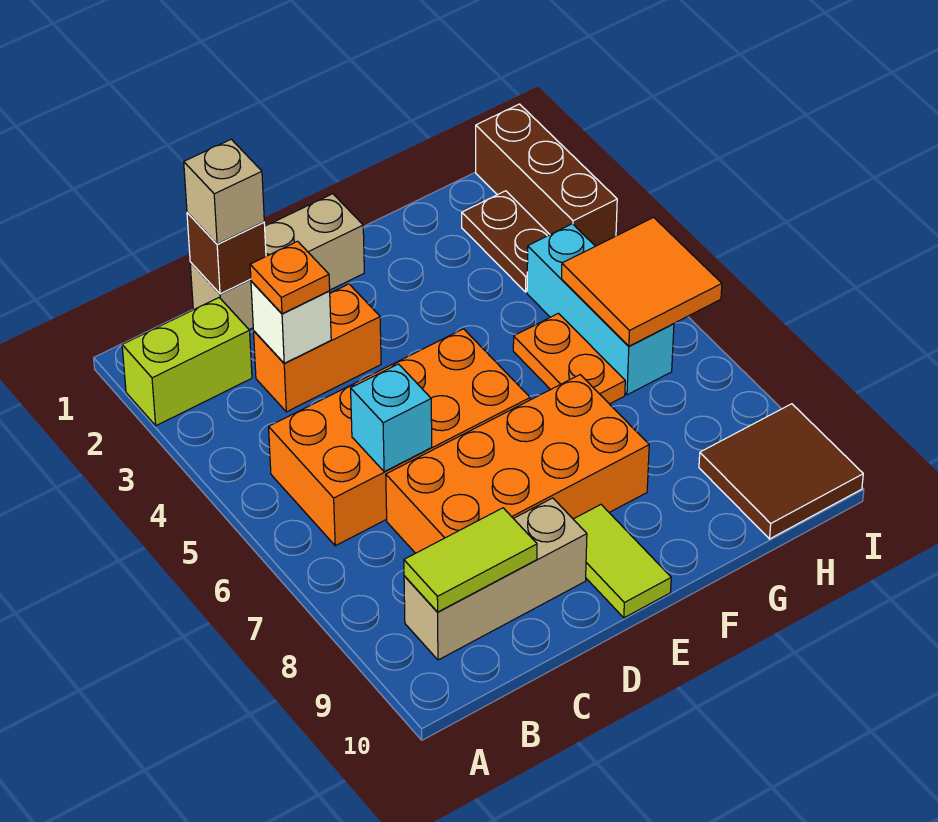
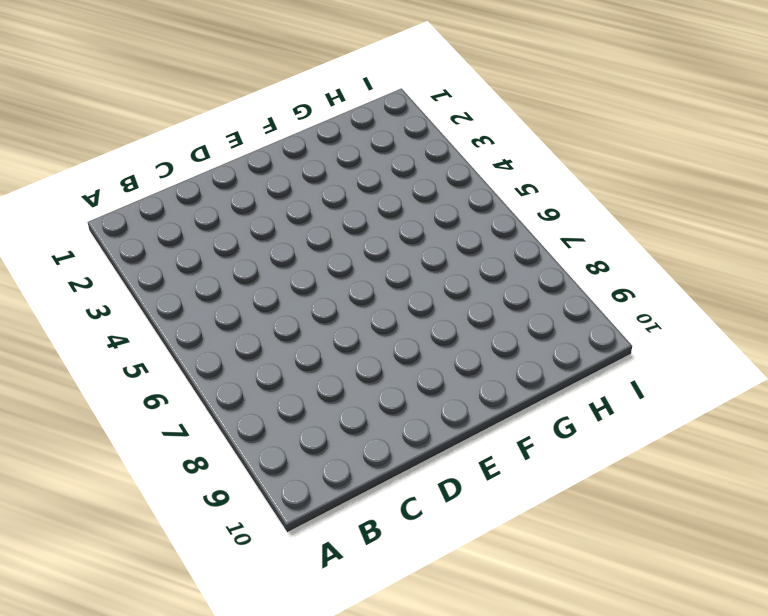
none -> lime brick A2:B2 level 1
none -> orange brick B5:E6 level 1
none -> tan brick B9:D9 level 1

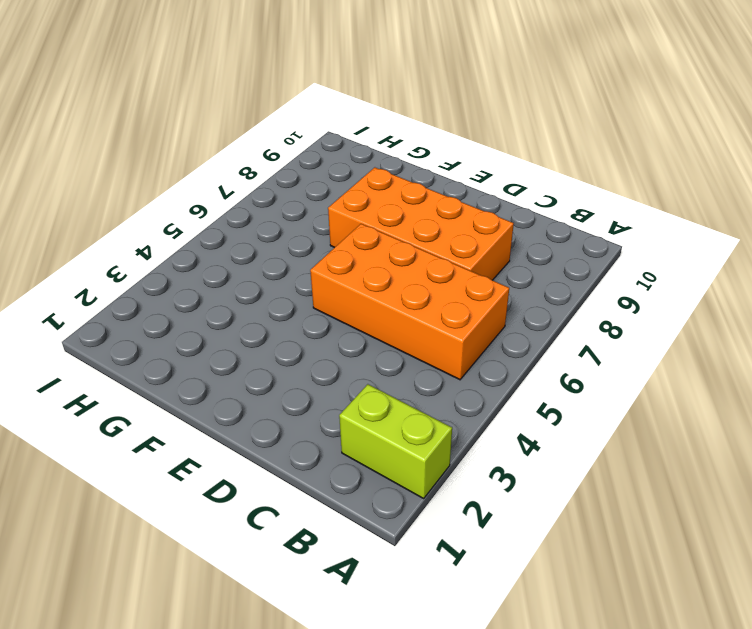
none -> tan brick B9:D9 level 1
none -> tan brick C1:E1 level 1
none -> orange brick C3:D3 level 1

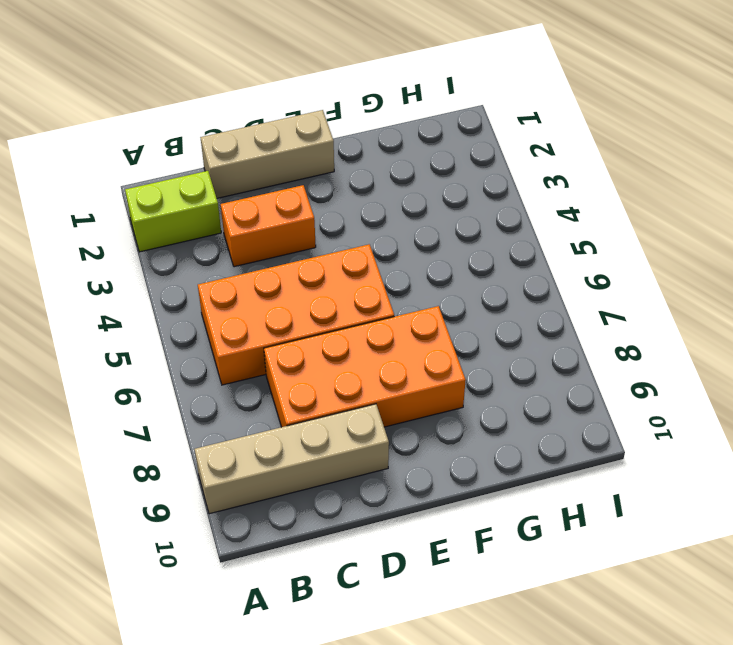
tan brick A9:D9 level 1 -> tan brick B9:D9 level 1
none -> lime tile E9:E10 level 1
none -> orange plate G5:G6 level 1
none -> brown plate H2:H3 level 1

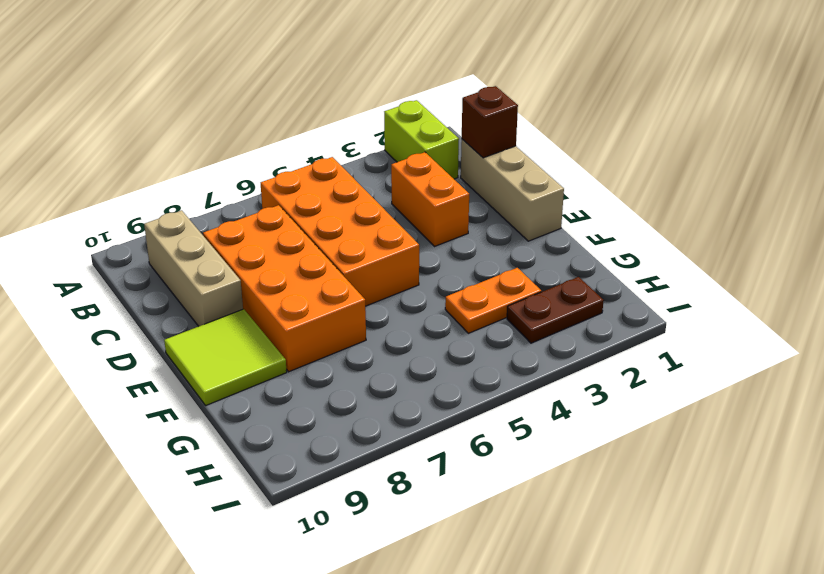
lime tile E9:F10 level 1 -> lime tile E9:E10 level 1
orange plate G3:G4 level 1 -> orange plate G5:G6 level 1
none -> cyan brick H4:H6 level 1
none -> brown tile H9:I10 level 1
none -> brown brick I1:I3 level 1

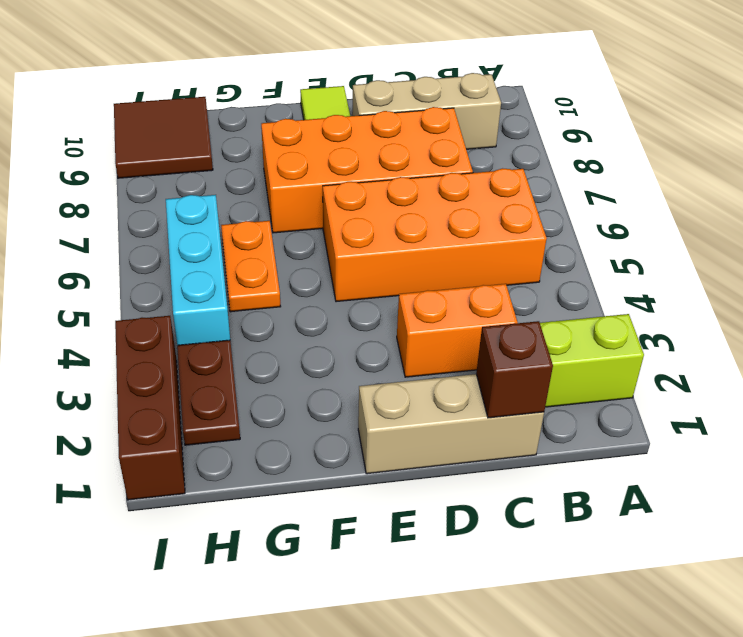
none -> lime tile B9:C9 level 2
none -> white brick C3 level 2
none -> cyan brick C6 level 2

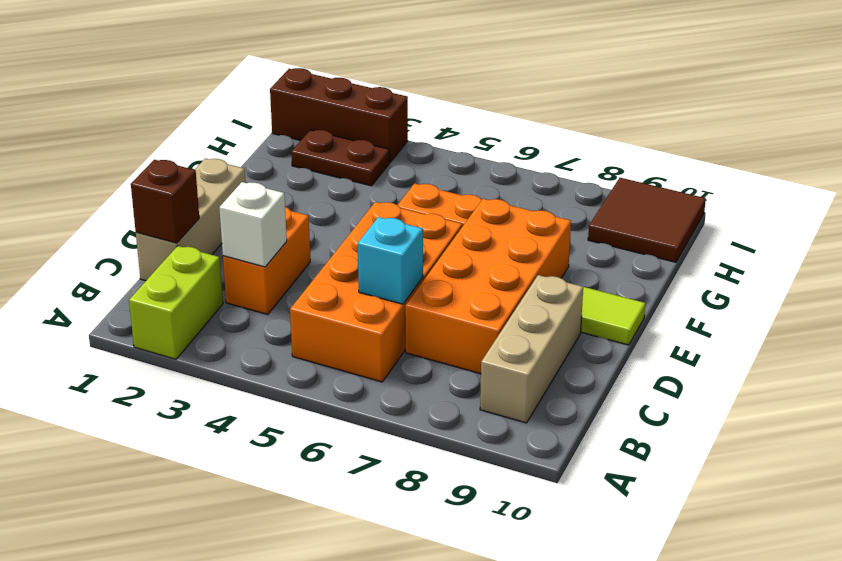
none -> cyan brick H4:H6 level 1
none -> lime tile B9:C9 level 2
none -> orange tile H5:I6 level 2

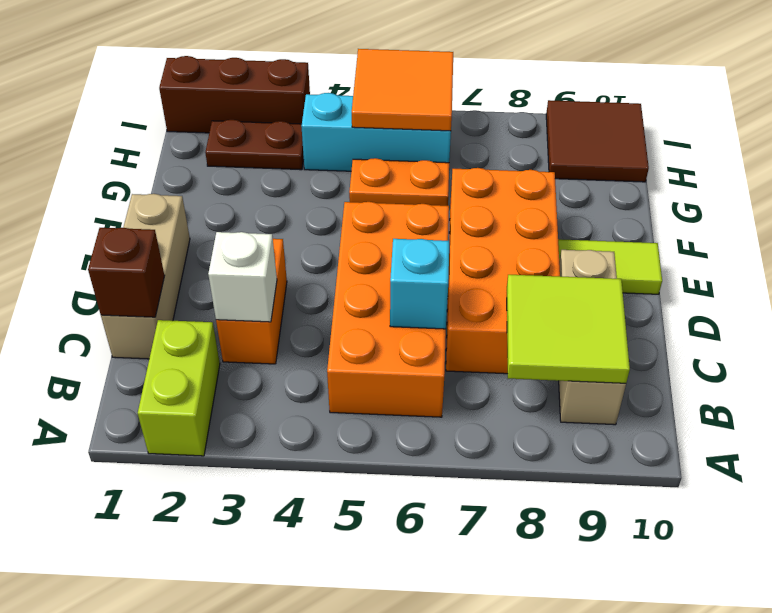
lime tile B8:C9 level 2 -> lime tile B9:C9 level 2
none -> tan brick C1 level 3
none -> orange plate C3 level 3

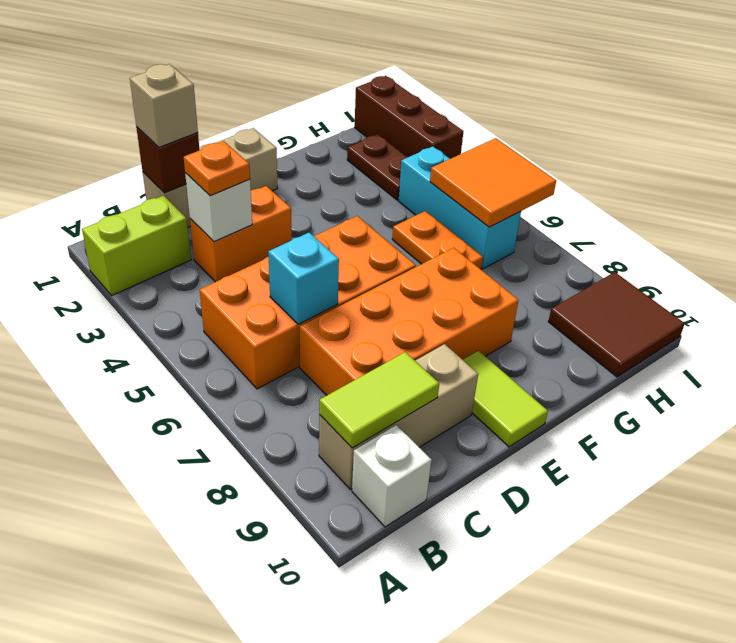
white brick B10 level 1 -> none

